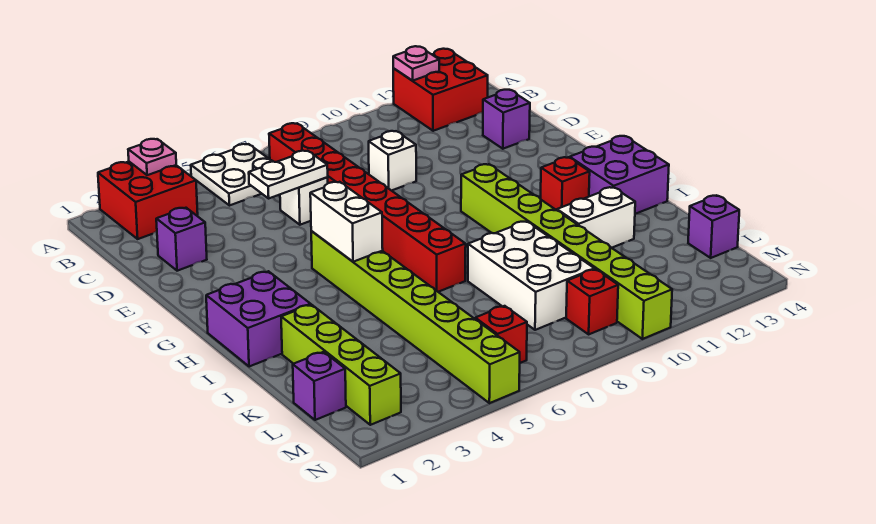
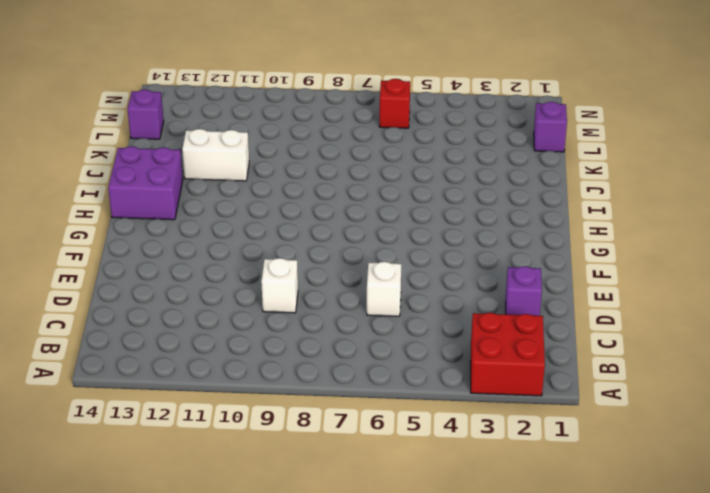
none -> white plate A5:B6 level 1
none -> red brick A12:B13 level 1
none -> red brick B7:I7 level 1

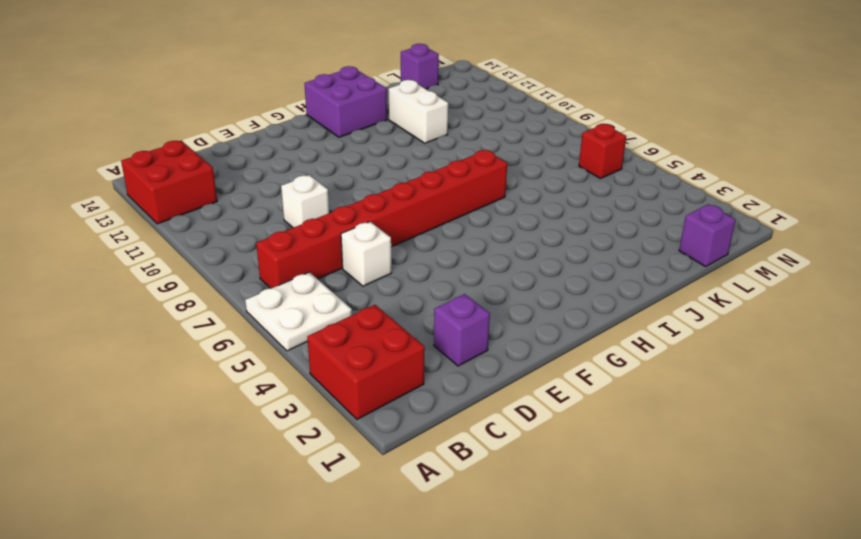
none -> purple brick D13 level 1
none -> lime brick G5:N5 level 1
none -> lime brick G10:N10 level 1

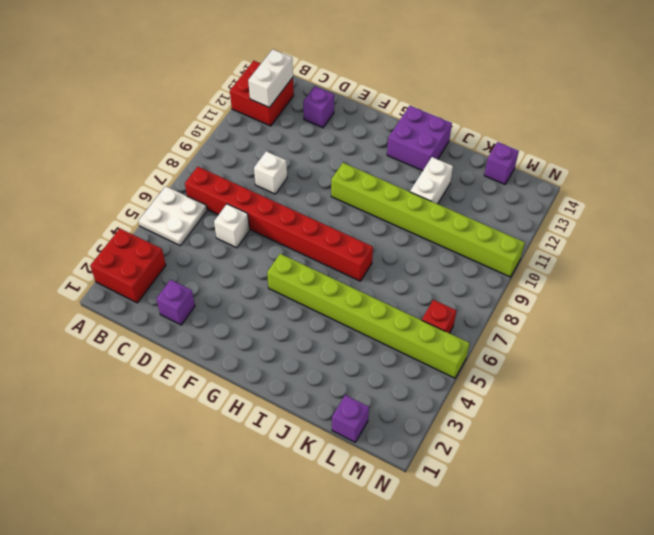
white brick B12:B13 level 2 -> white brick G5:H5 level 2
none -> purple brick H1:I2 level 1
none -> red brick H12 level 1
none -> lime brick J2:M2 level 1

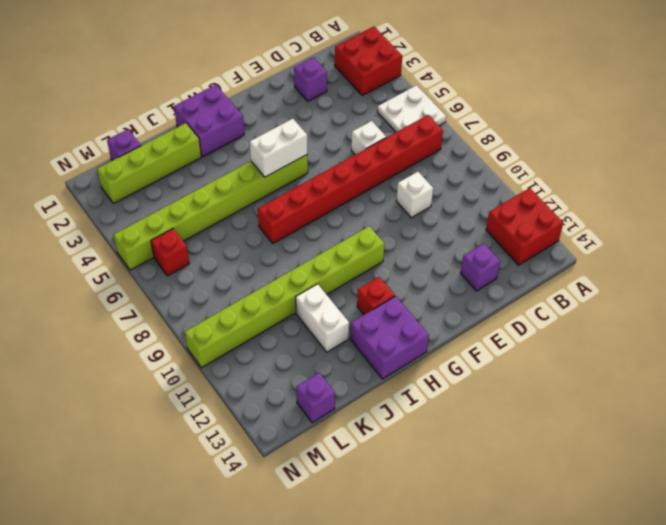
none -> white brick J8:L9 level 1
none -> red brick M9 level 1
none -> pink plate A3 level 2

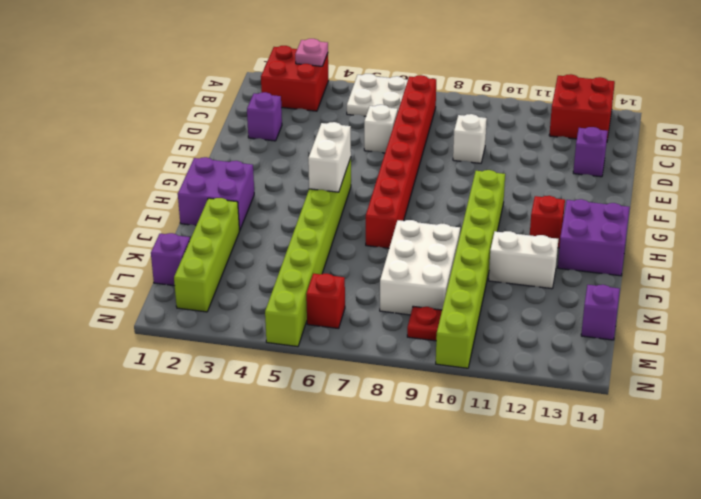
red plate M9 level 1 -> red brick M9 level 1
none -> pink plate A12 level 2
none -> white plate D5:D6 level 2

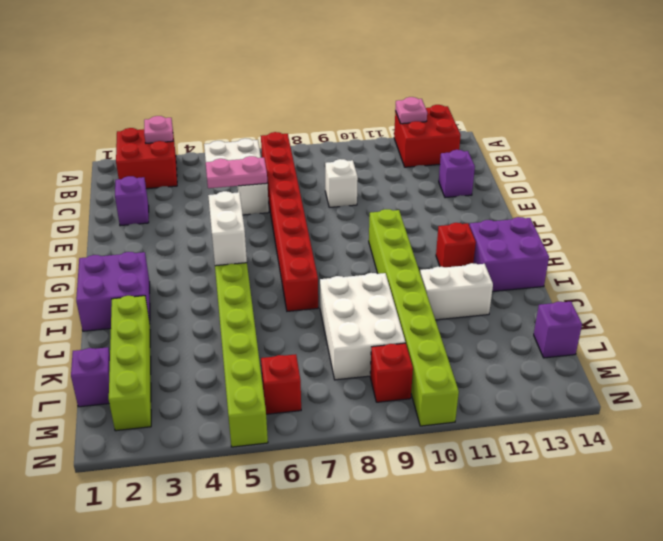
pink plate D5:D6 level 2 -> white plate D5:D6 level 2

